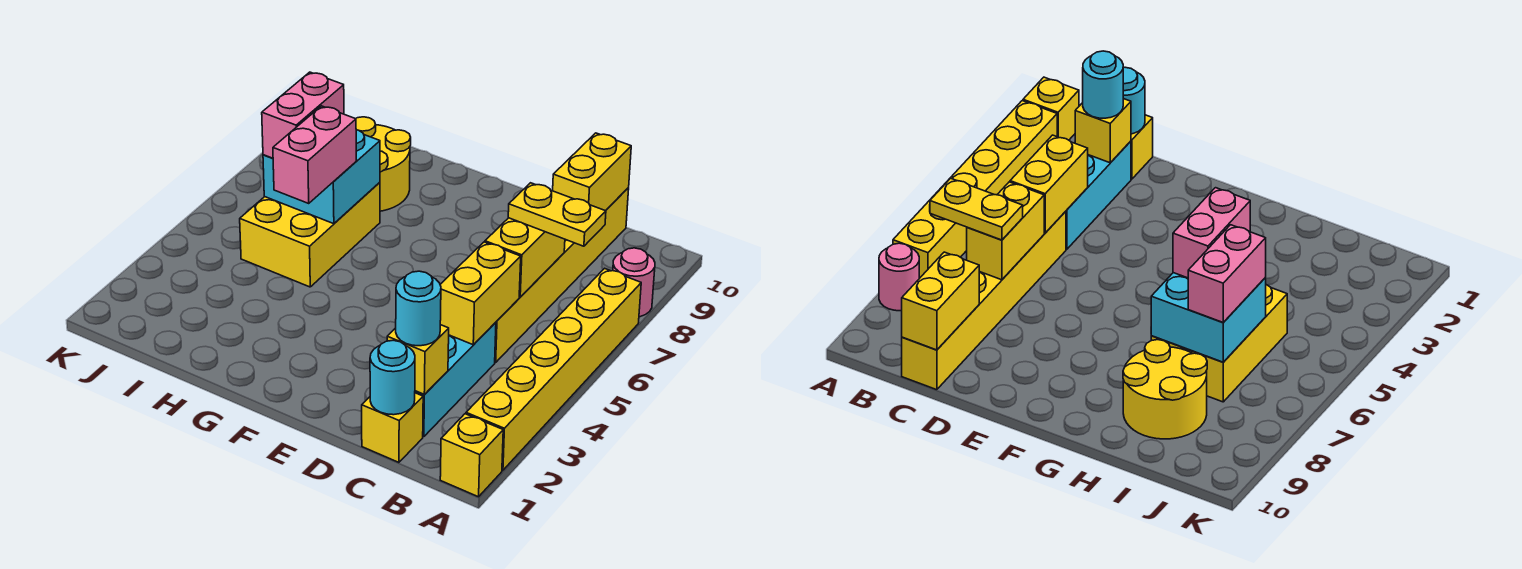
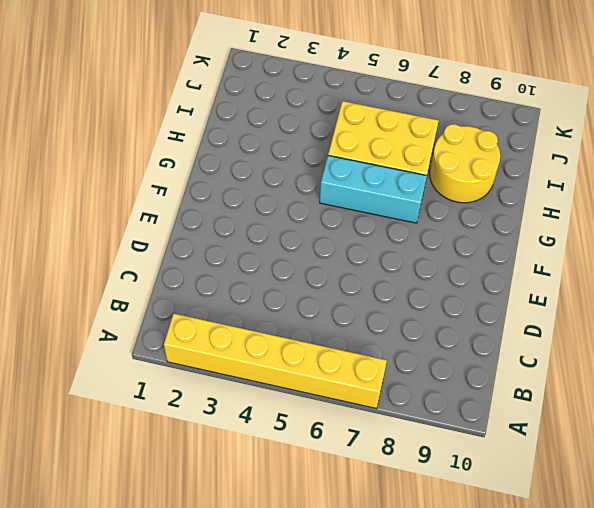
cyan brick G5:G7 level 1 -> cyan brick C2:C4 level 1
none -> yellow brick A1 level 1
none -> pink round brick A8 level 1
none -> yellow brick C1 level 1

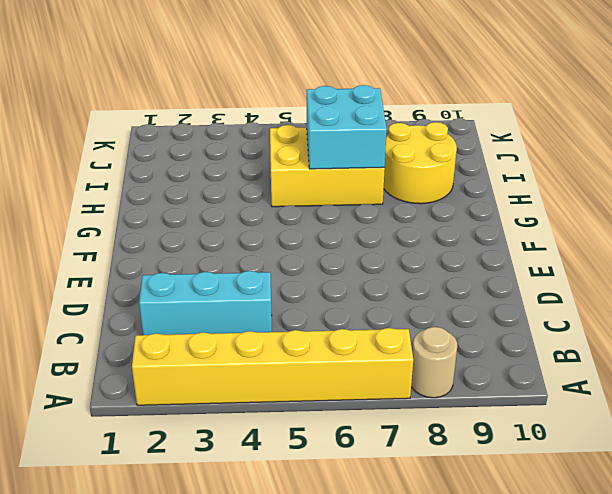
tan round brick A8 level 1 -> pink round brick A8 level 1
none -> yellow brick A1 level 1
none -> yellow brick C1 level 1
none -> yellow brick C5:C10 level 1

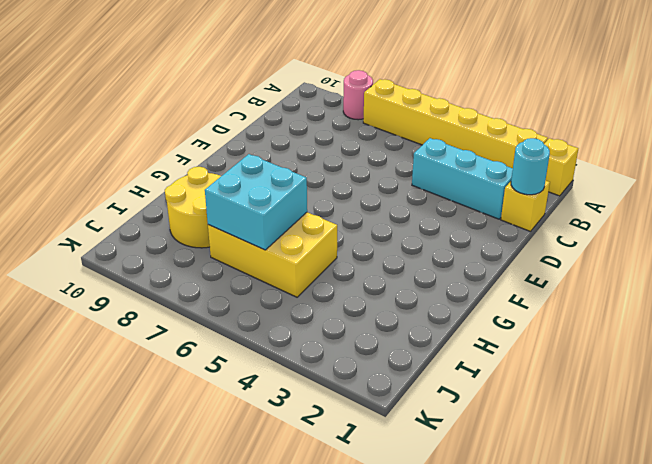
none -> yellow brick C5:C10 level 1
none -> yellow brick C2 level 2
none -> yellow brick C4:C5 level 2

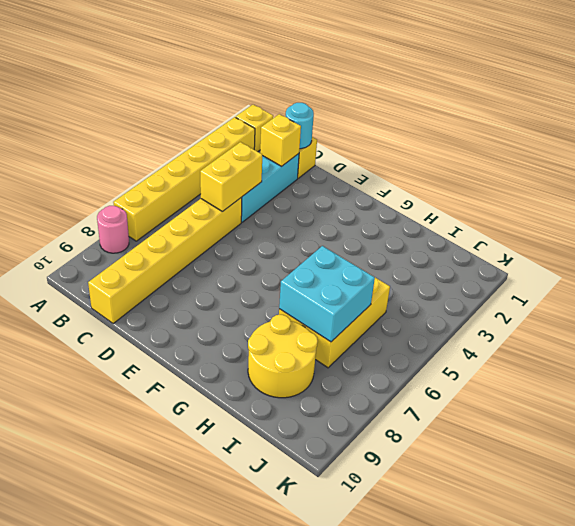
none -> yellow brick C6:C7 level 2
none -> yellow brick C9:C10 level 2
none -> yellow plate B7:C7 level 3

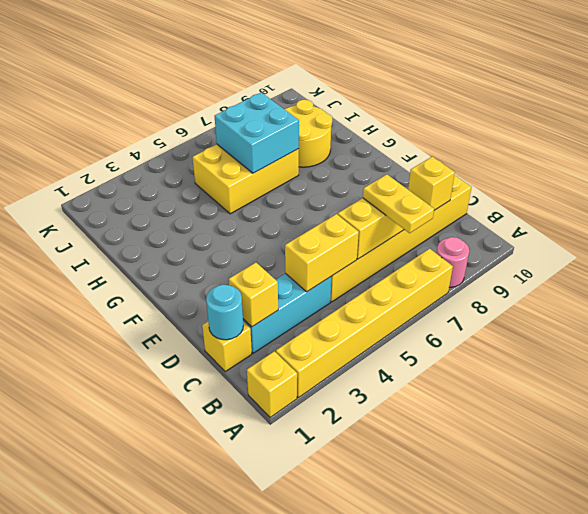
yellow brick C9 level 2 -> yellow brick C9:C10 level 2
none -> cyan round brick C2 level 3
none -> pink brick H5:H6 level 3
none -> pink brick I6:I7 level 3

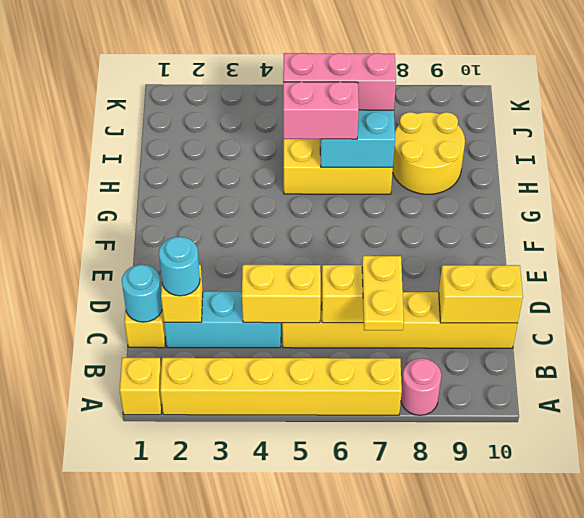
pink brick I5:I7 level 3 -> pink brick I6:I7 level 3

